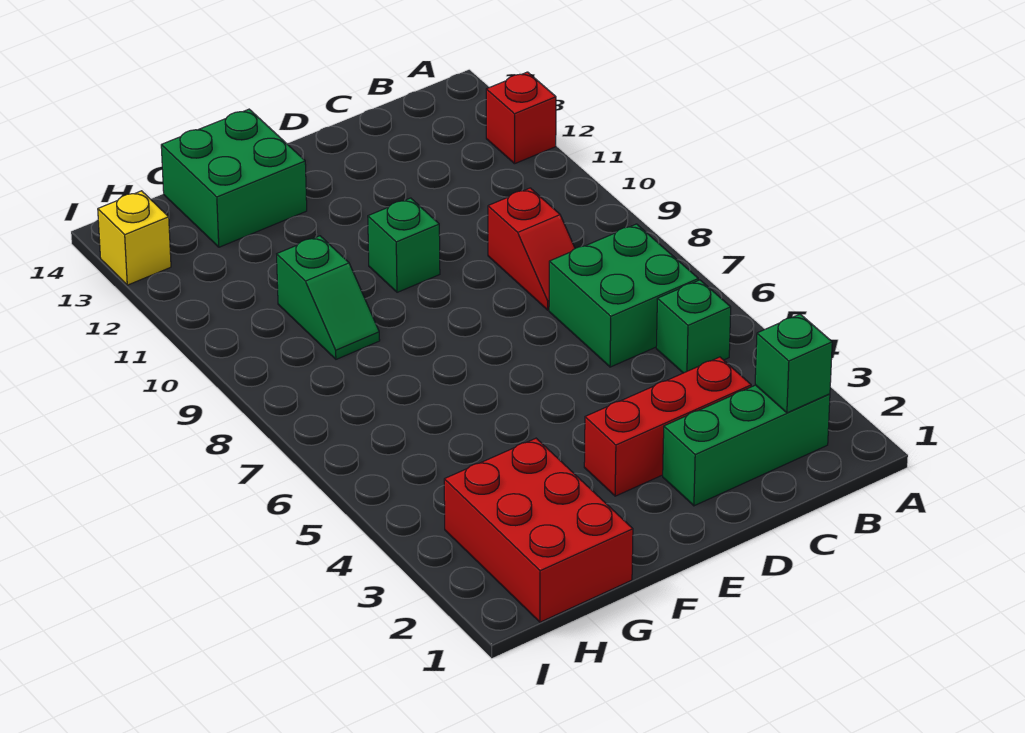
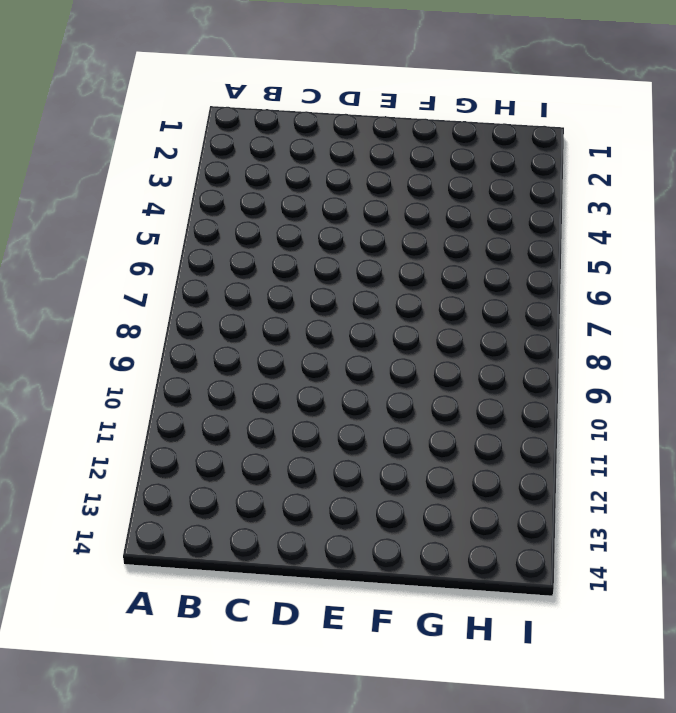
none -> red brick A12 level 1
none -> green brick B2:D2 level 1
none -> green brick B5 level 1

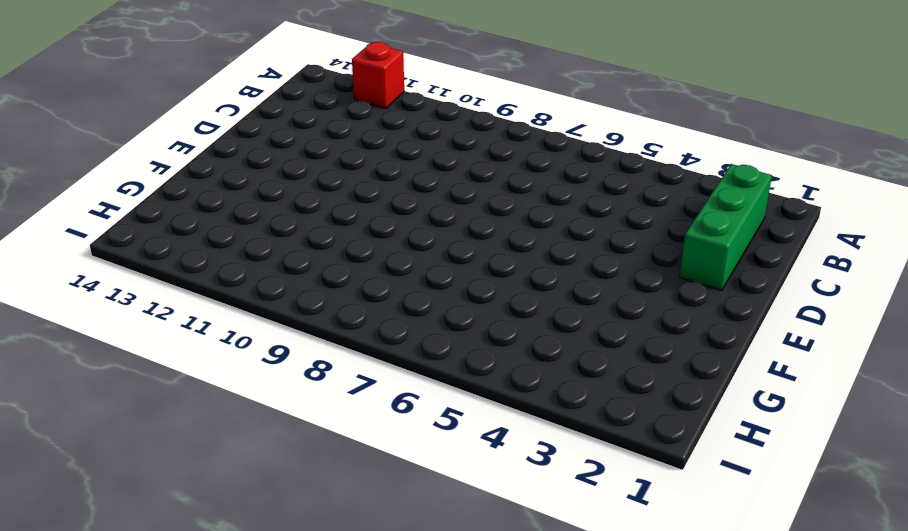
none -> green brick B5 level 1
none -> green brick B6:C7 level 1
none -> red brick C3:E3 level 1

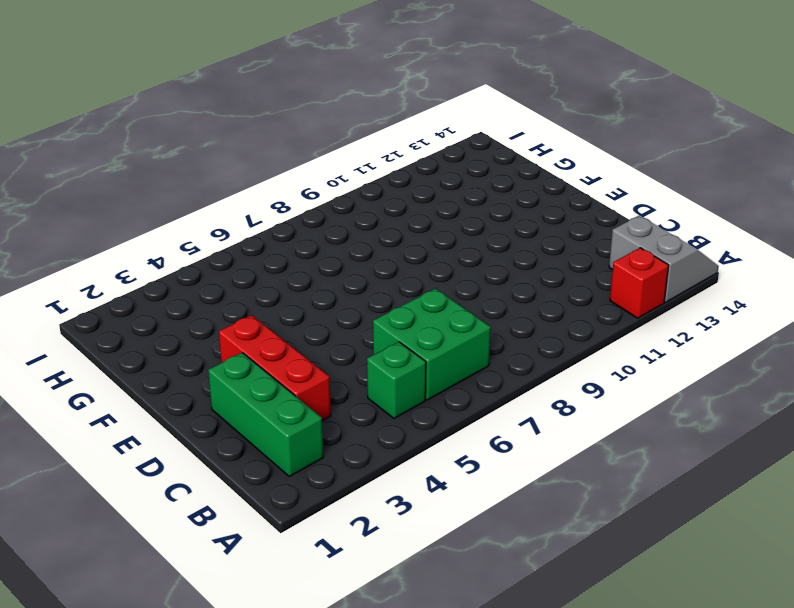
grey slope A13:B14 level 1 top 13 -> none
none -> red slope C8:C9 level 1 top 9
none -> green brick E10 level 1
none -> green brick F13:G14 level 1

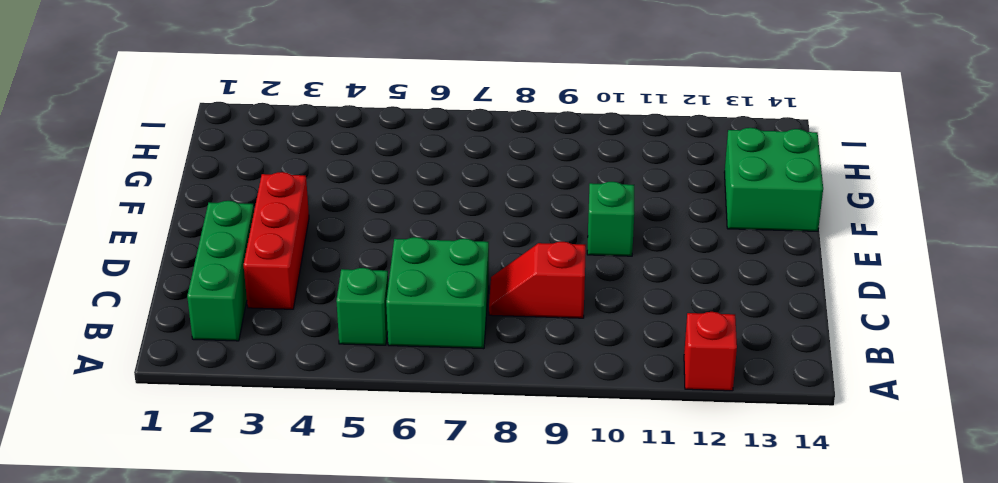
none -> red brick G1:H3 level 1
none -> green slope G9:G10 level 1 top 10
none -> yellow brick I13 level 1

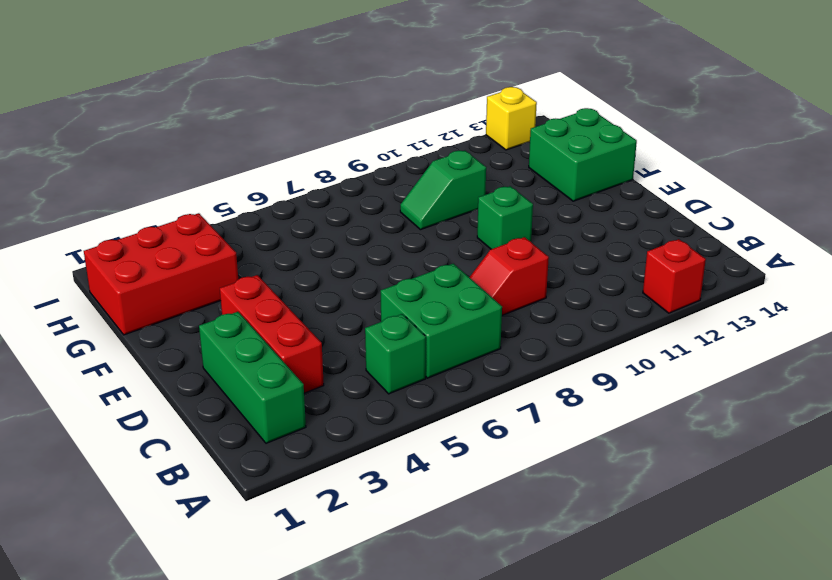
none -> green brick B2 level 2

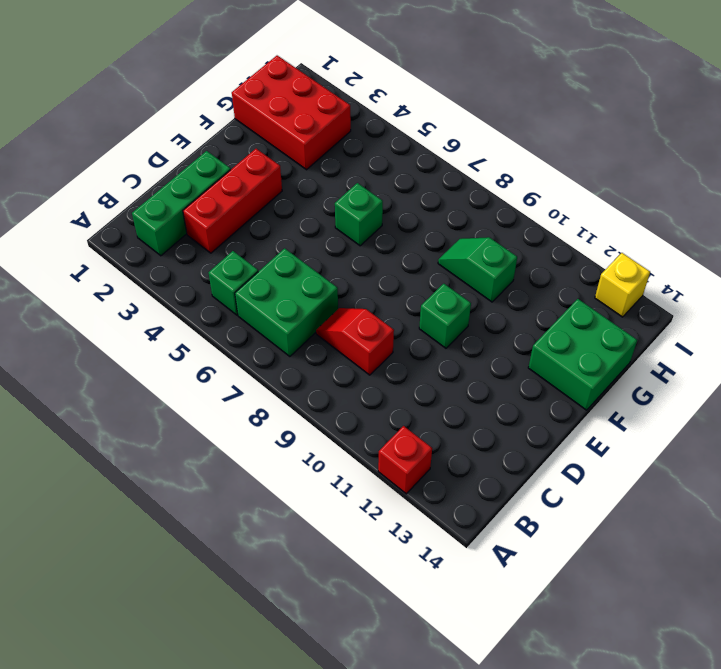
green brick F6 level 1 -> green brick B2 level 2

